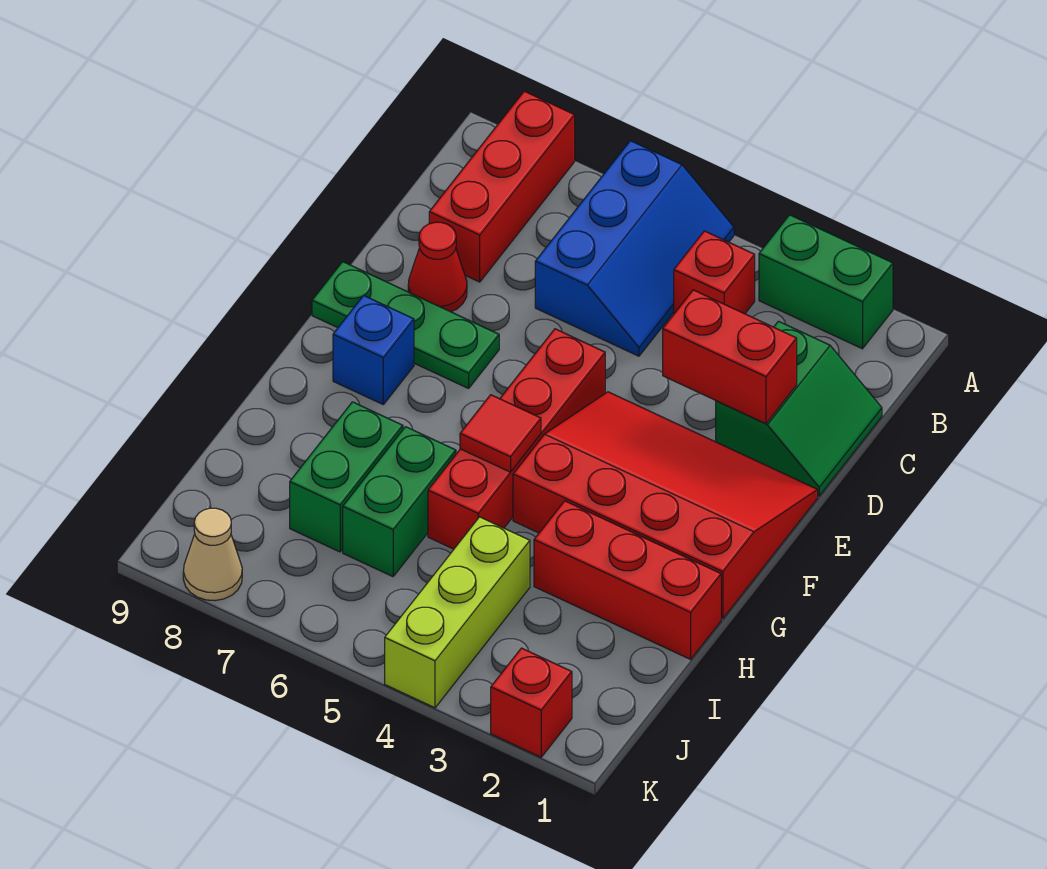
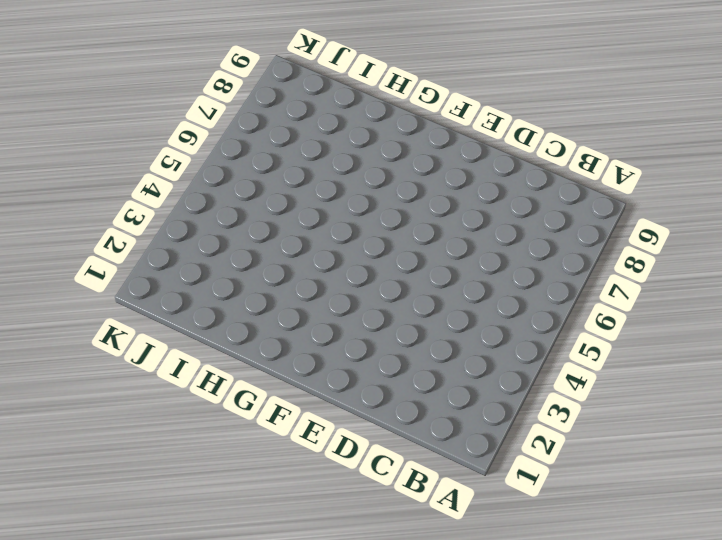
none -> green brick A2:A3 level 1
none -> blue slope A5:C6 level 1 top 6
none -> red brick A8:C8 level 1

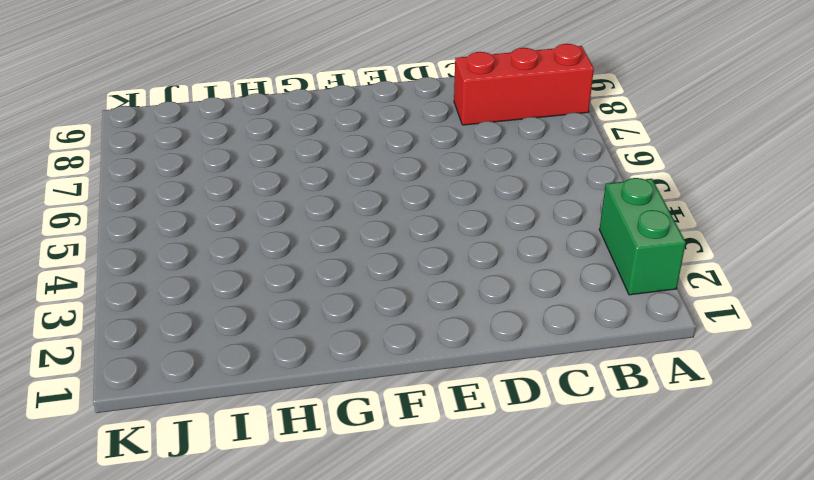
none -> blue slope A5:C6 level 1 top 6
none -> red brick B4 level 1
none -> green slope C1:D2 level 1 top 2

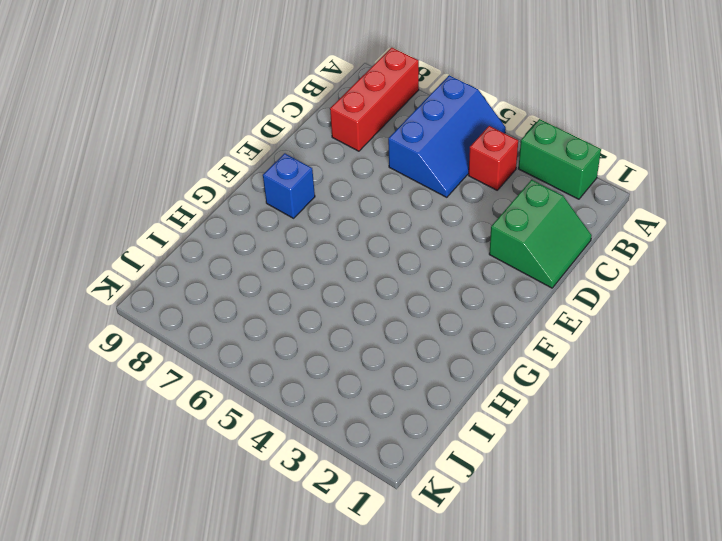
none -> red cone D8 level 1
none -> red slope E1:G4 level 1 top G
none -> red brick E5:H5 level 1

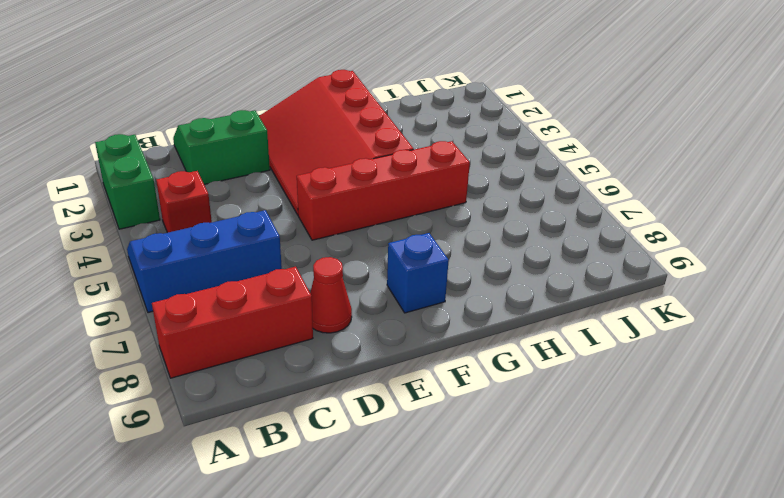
none -> green plate E7:E9 level 1
none -> red brick H1:H3 level 1
none -> green brick H6:I6 level 1

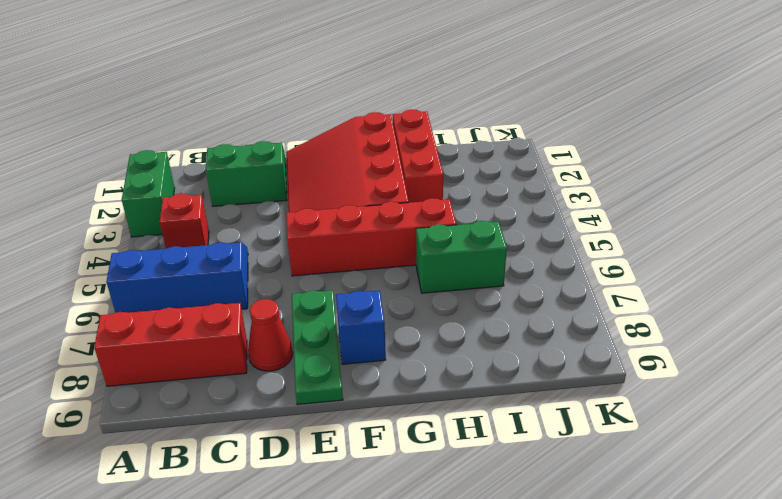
none -> green brick H7:I7 level 1
none -> lime brick I4:K4 level 1
none -> red brick K2 level 1

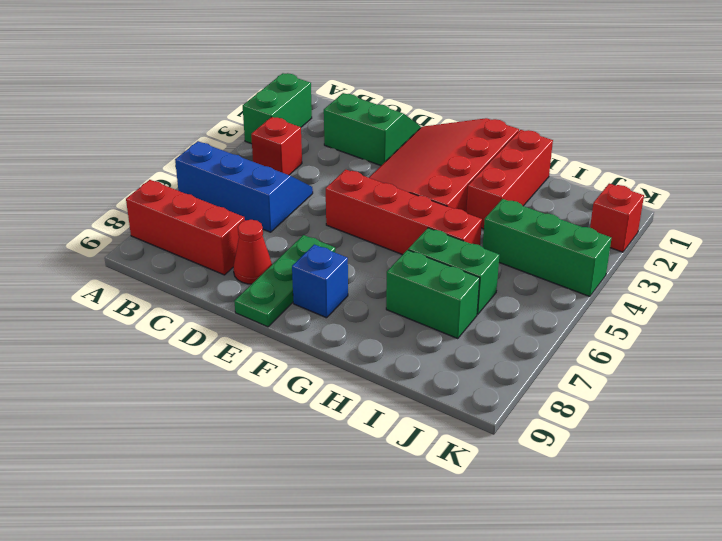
green brick I4:K4 level 1 -> lime brick I4:K4 level 1
none -> tan cone K8 level 1
none -> red brick D2:D3 level 2
none -> red tile G5 level 2

